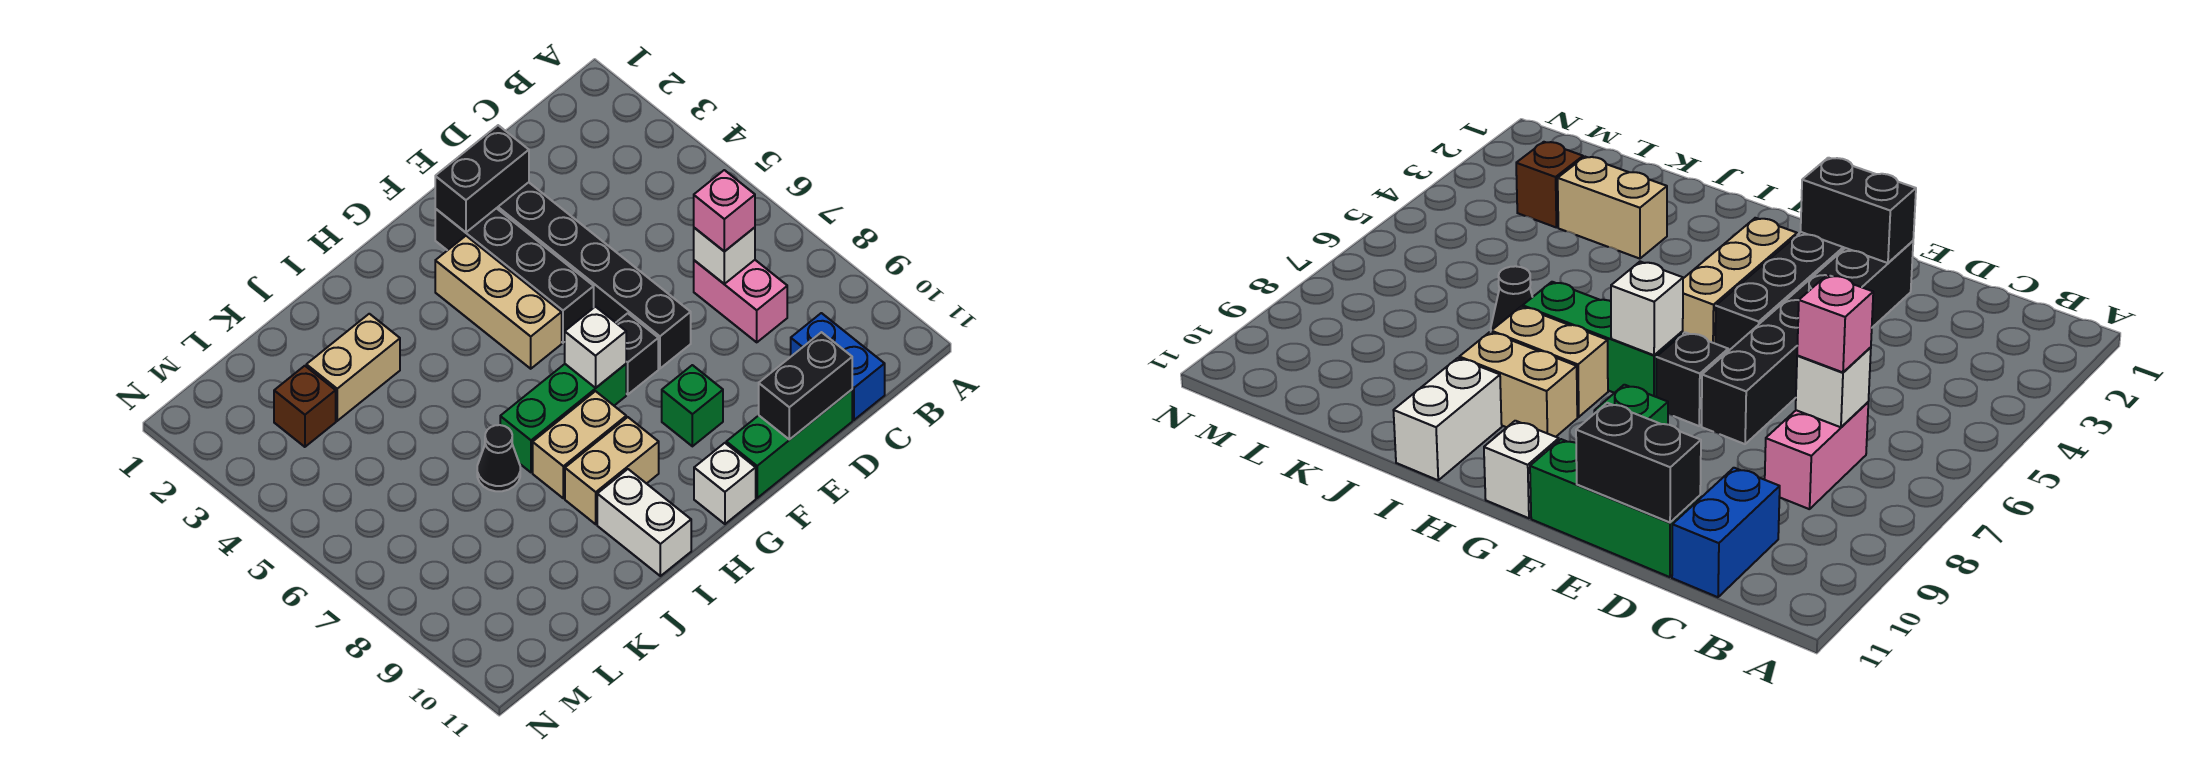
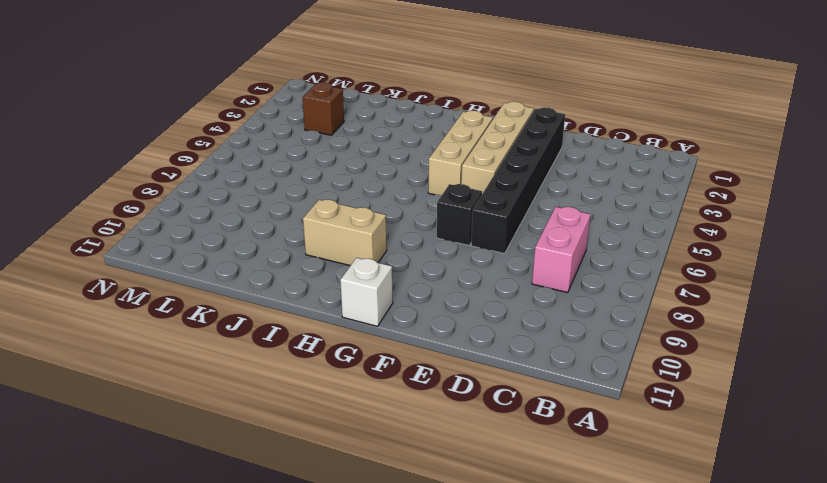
tan brick F2:F5 level 1 -> black brick F2:F5 level 1
none -> blue brick C10:C11 level 1
none -> green brick D11:F11 level 1
none -> green brick F9 level 1

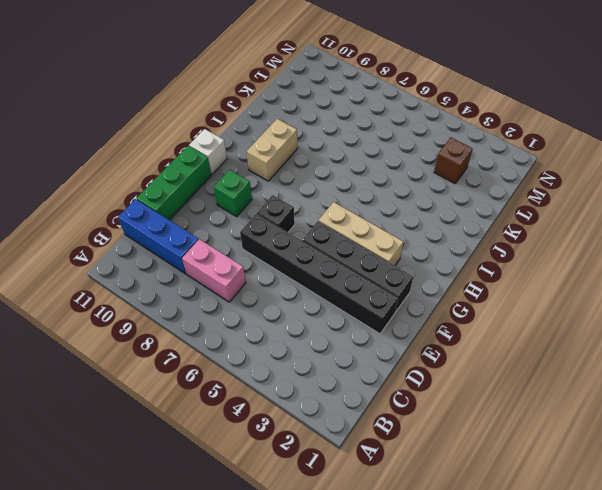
blue brick C9:C11 level 1 -> blue brick C10:C11 level 1
none -> green brick G7:I7 level 1
none -> tan brick H8:I8 level 1
none -> white brick I10:I11 level 1

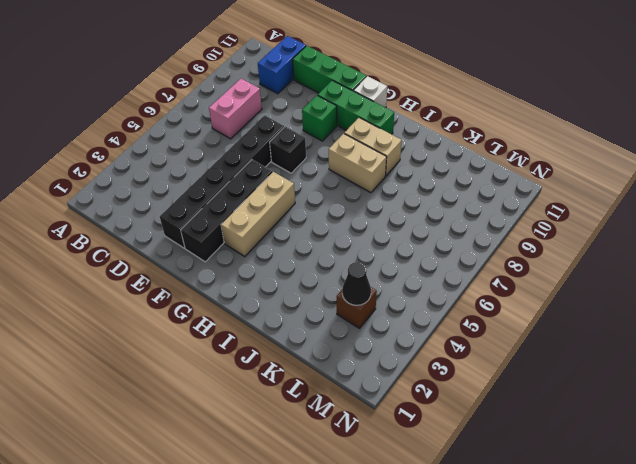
green brick F10:H10 level 1 -> green brick G7:I7 level 1
black cone L3 level 2 -> black cone J7 level 1
none -> white brick I10:I11 level 1
none -> tan brick J3:K3 level 1
none -> white brick C7 level 2

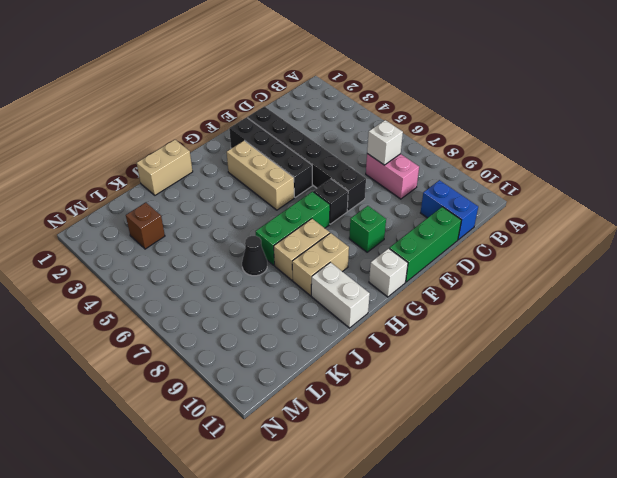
tan brick I1:J1 level 1 -> tan brick J3:K3 level 1
none -> black brick D11:E11 level 2
none -> black brick E2:F2 level 2
none -> white brick G7 level 2

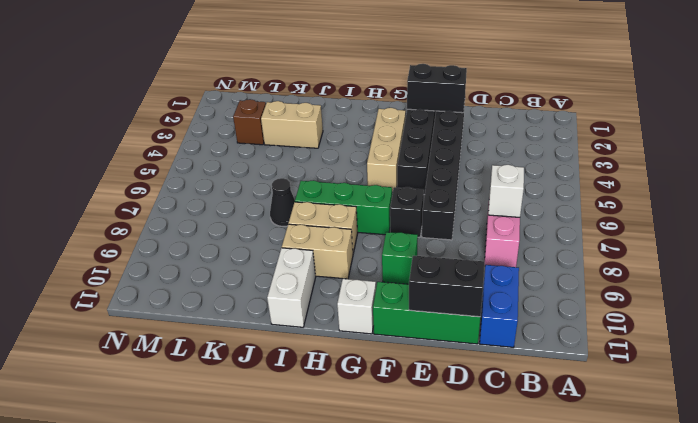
none -> white brick G7 level 2
none -> pink brick C7 level 3

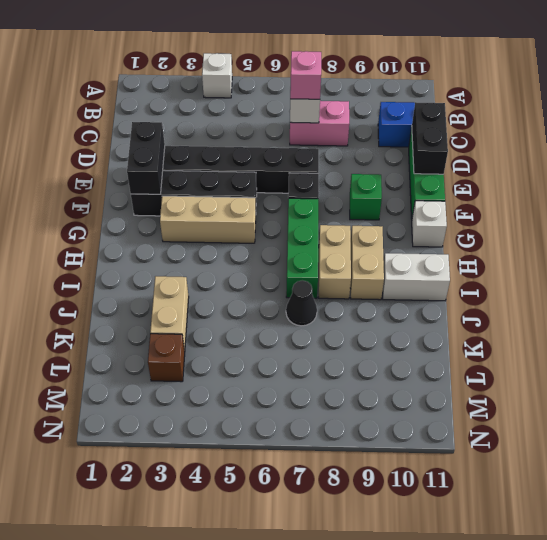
white brick A4 level 1 -> white brick G7 level 2

